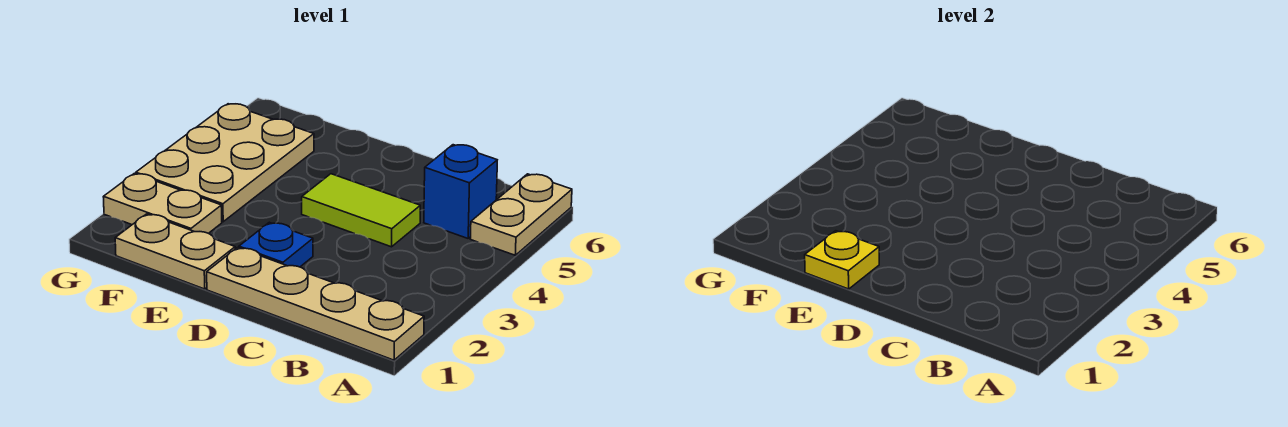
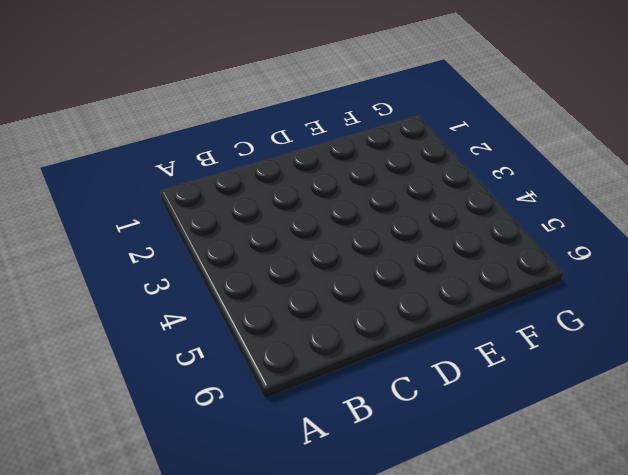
none -> tan plate A1:D1 level 1
none -> tan plate A5:A6 level 1

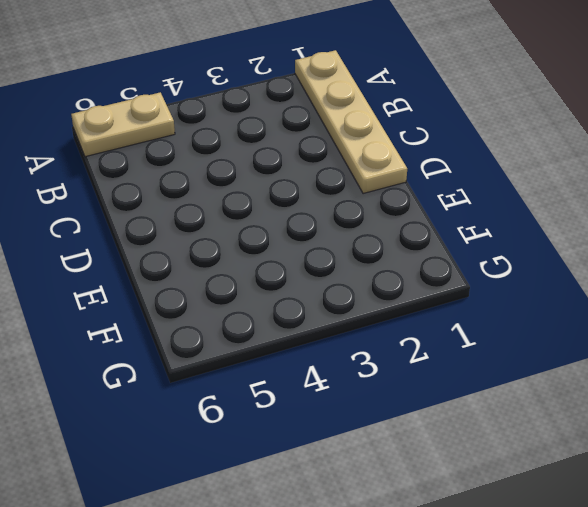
none -> blue brick B5 level 1
none -> lime tile C4:D4 level 1

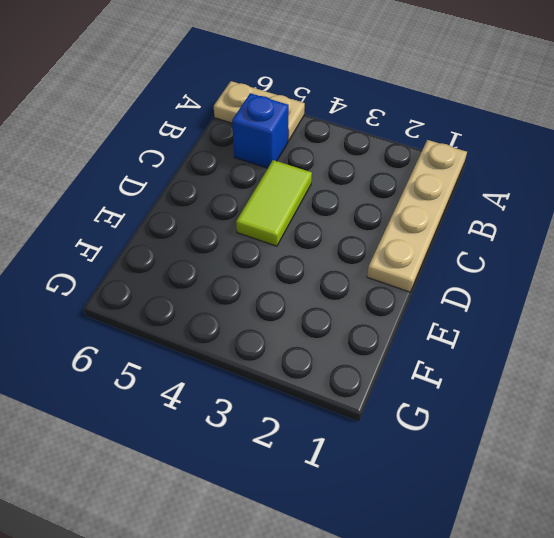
none -> blue plate D2 level 1
none -> tan plate E1:F1 level 1

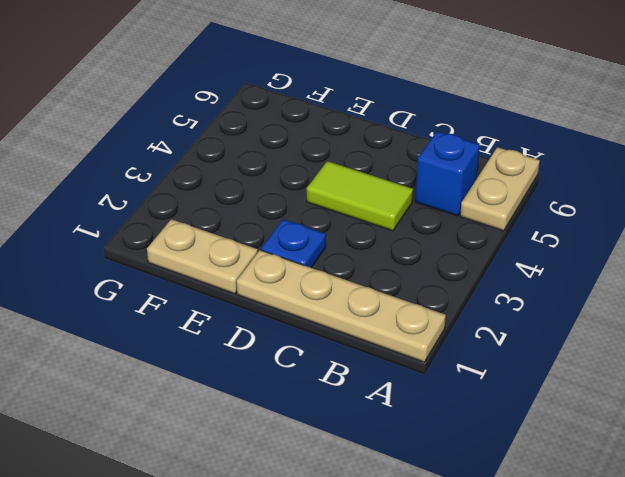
none -> tan plate F2:G2 level 1
none -> tan plate F3:G5 level 1

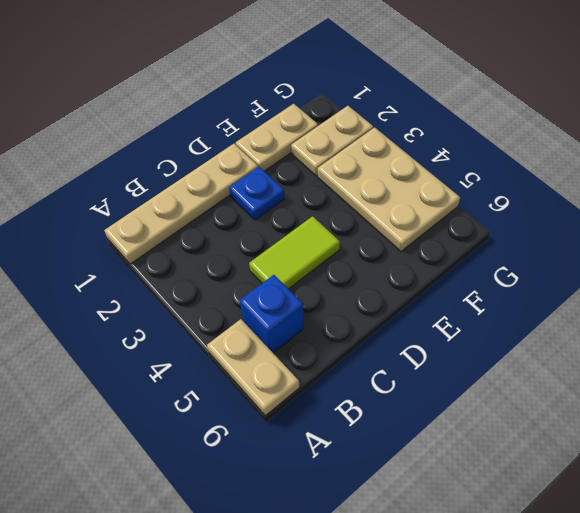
none -> yellow plate E1 level 2

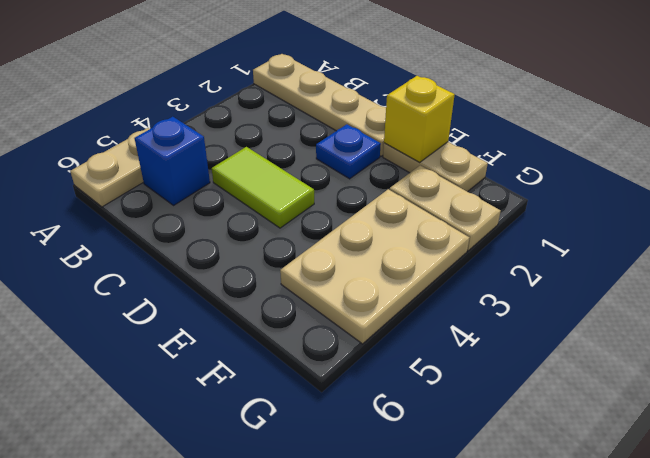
yellow brick E1 level 2 -> yellow plate E1 level 2

